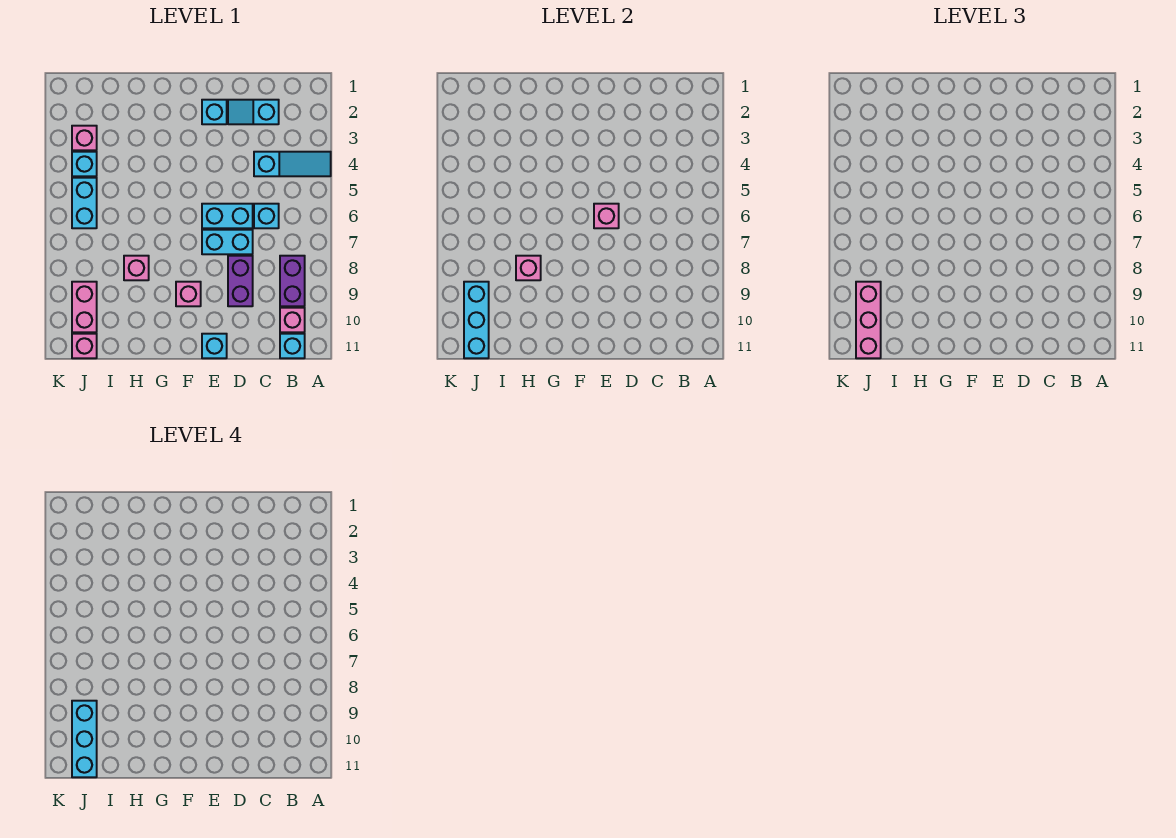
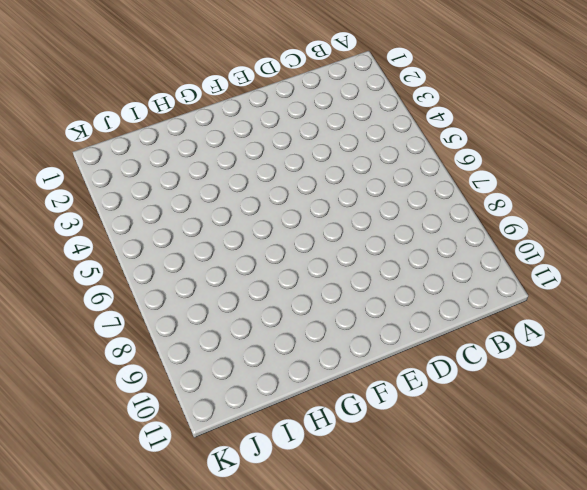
none -> cyan slope A4:C4 level 1 top C
none -> purple brick B8:B9 level 1
none -> pink brick B10 level 1

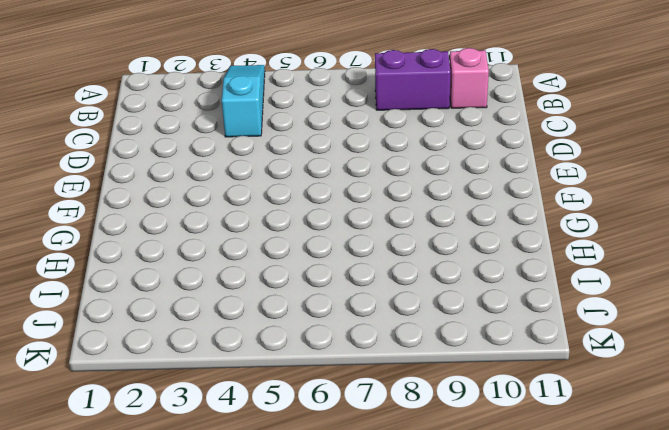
none -> cyan brick B11 level 1
none -> cyan slope C2:D2 level 1 top C
none -> cyan brick C6 level 1

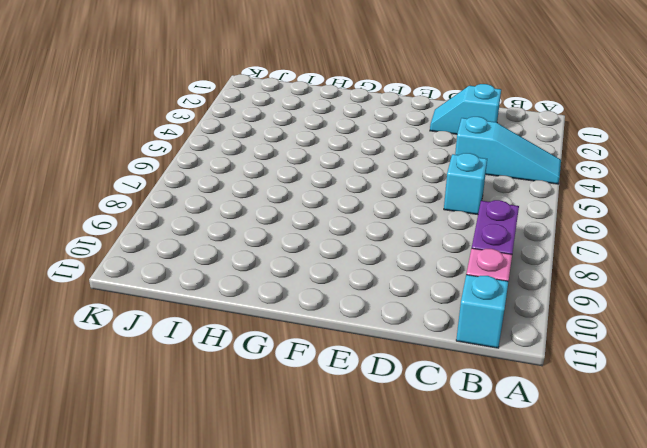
none -> cyan brick D6:E6 level 1
none -> cyan brick D7:E7 level 1
none -> purple brick D8:D9 level 1

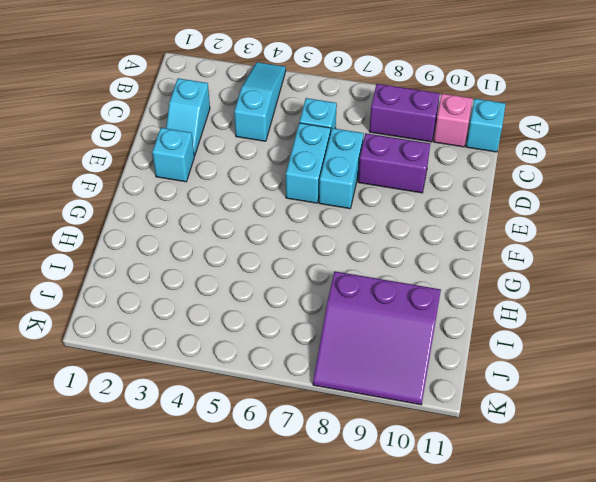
purple slope I8:K10 level 1 top I -> pink brick J9:J10 level 1
none -> cyan brick E11 level 1
none -> pink brick F9 level 1
none -> pink brick H8 level 1

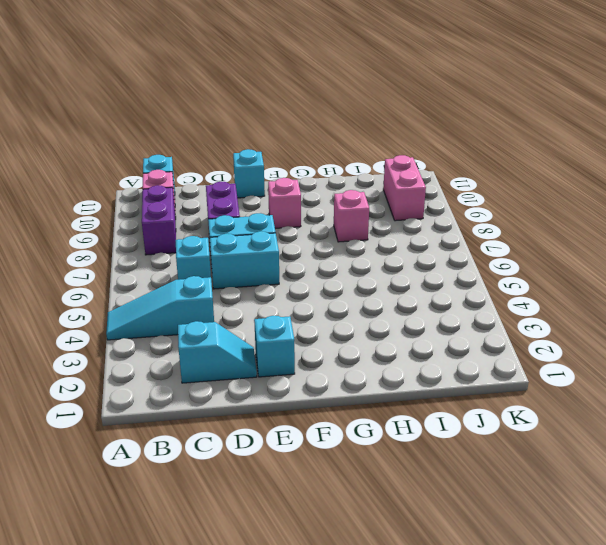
none -> pink brick J3 level 1
none -> cyan brick J4 level 1
none -> cyan brick J5:J6 level 1

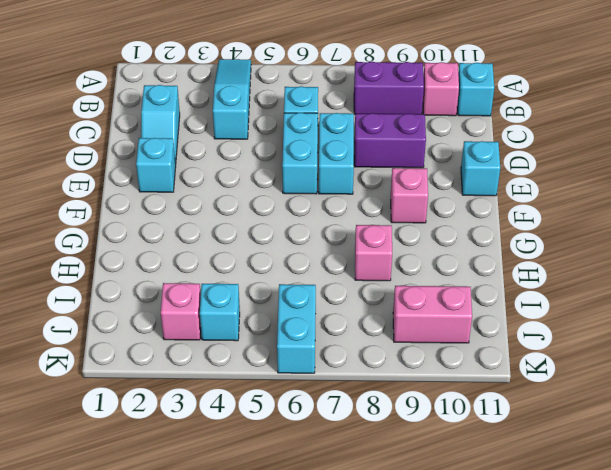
cyan brick J6:K6 level 1 -> cyan brick J5:J6 level 1
none -> pink brick J11 level 1
none -> pink brick E6 level 2
none -> pink brick H8 level 2

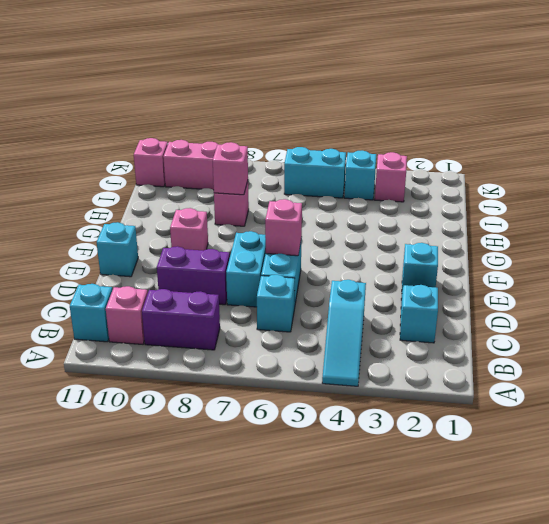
none -> cyan brick J9:J11 level 2
none -> pink brick J9:J11 level 3
none -> cyan brick J9:J11 level 4

